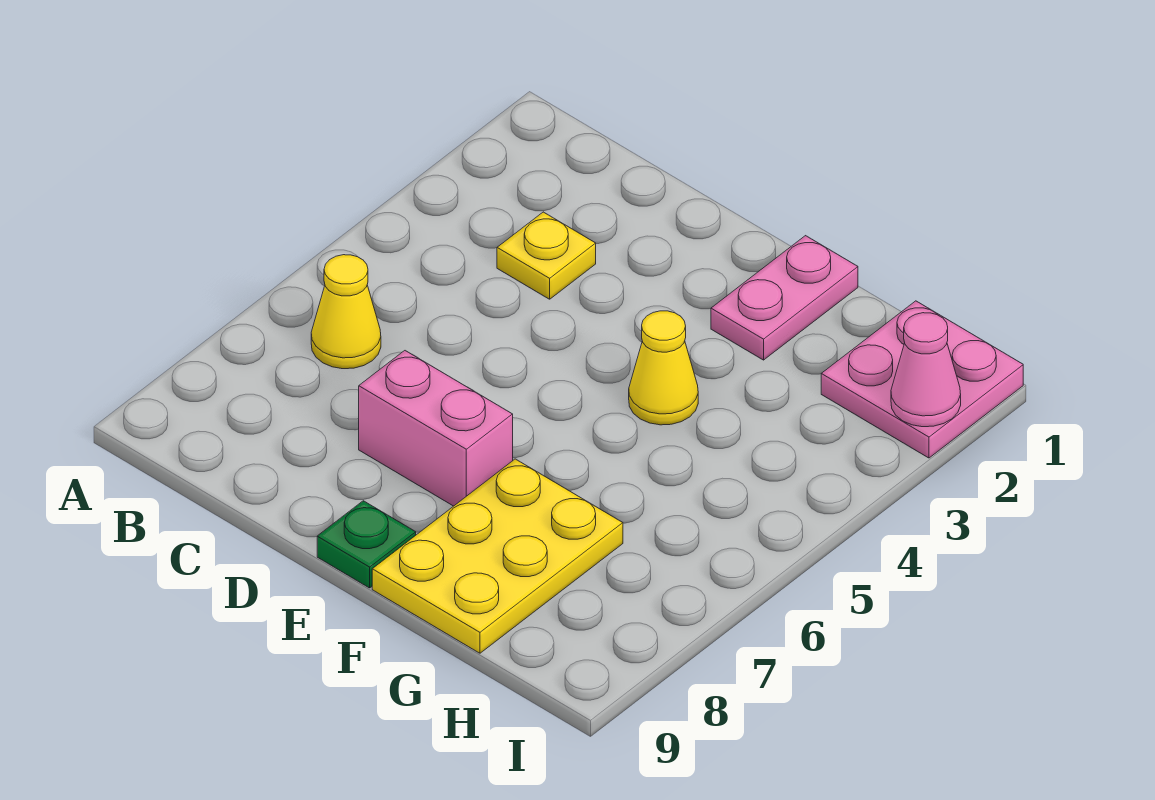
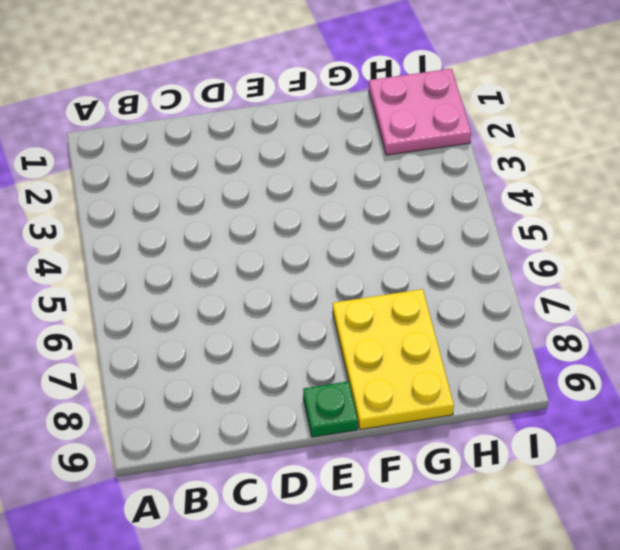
none -> yellow cone B6 level 1
none -> yellow plate C3 level 1

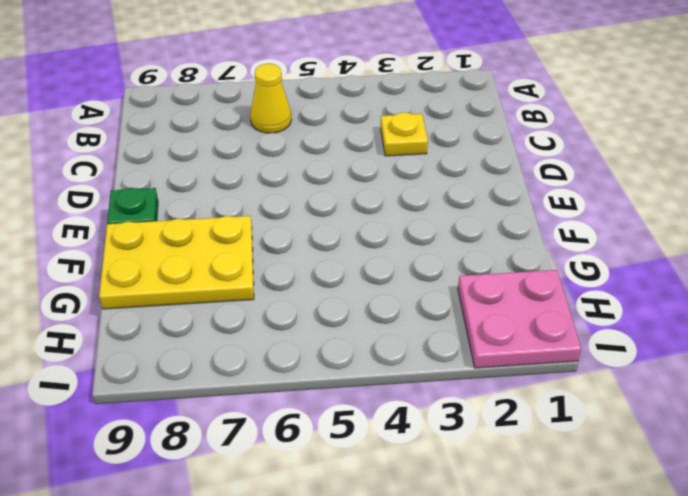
none -> pink brick D7:E7 level 1
none -> pink plate F1:F2 level 1

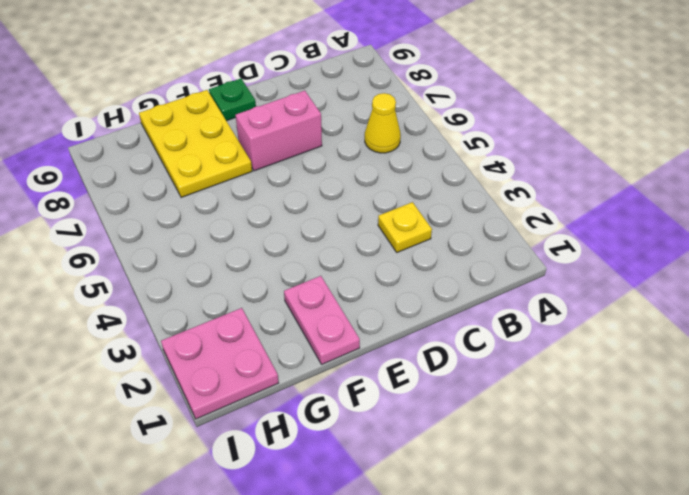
none -> yellow cone F4 level 1
none -> pink cone I2 level 2

